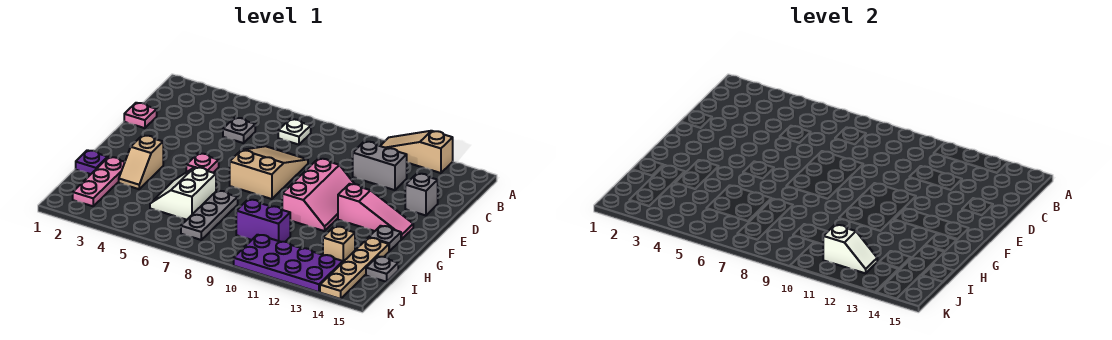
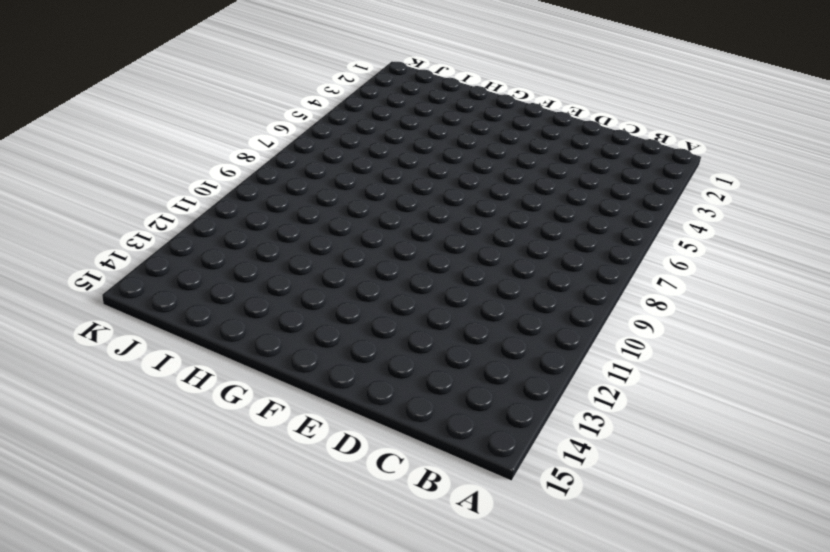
none -> tan slope A11:A13 level 1 top 13
none -> white plate B7 level 1
none -> grey plate C5 level 1

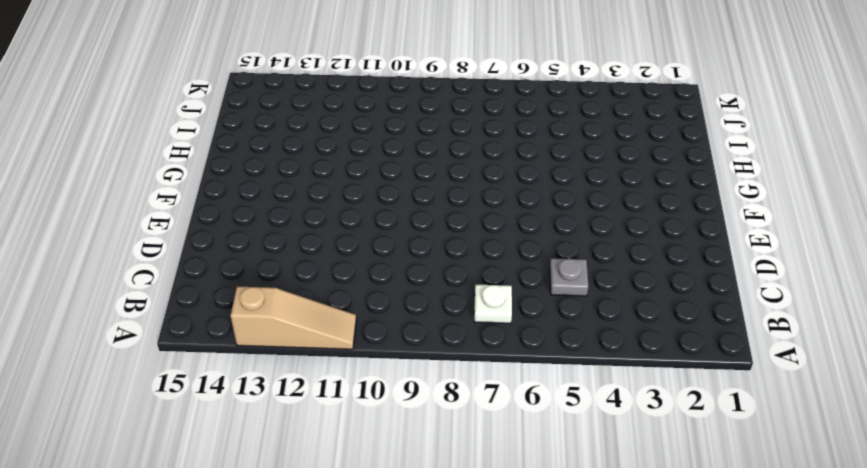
none -> grey brick C11:C12 level 1
none -> pink plate D1 level 1
none -> tan slope D7:F8 level 1 top F

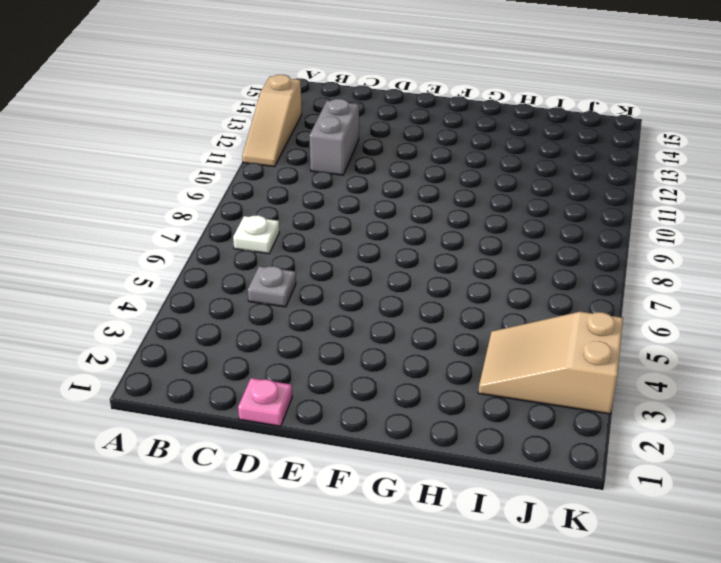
tan slope I3:K4 level 1 top K -> tan slope D7:F8 level 1 top F
none -> grey brick D14 level 1
none -> pink slope E10:G11 level 1 top 10
none -> pink plate F5 level 1

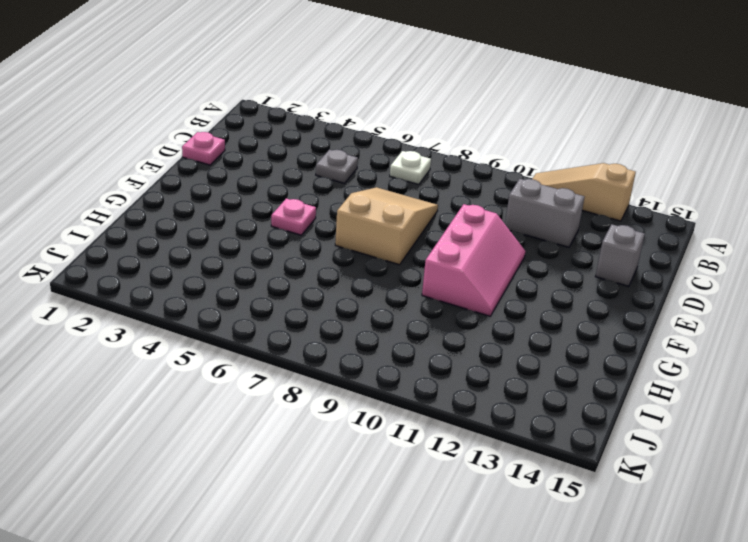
none -> pink slope F12:F14 level 1 top 12
none -> tan slope G3:H3 level 1 top G
none -> grey plate G14 level 1

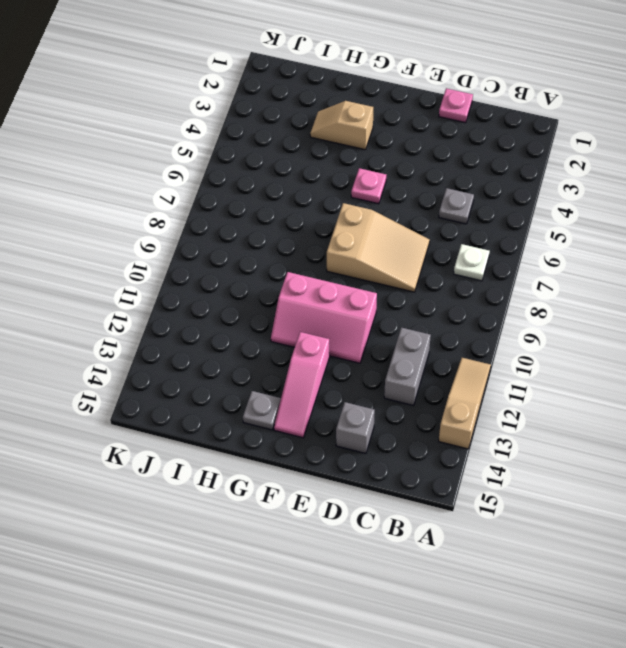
none -> purple plate H1 level 1
none -> pink plate H2:J2 level 1
none -> white slope H5:I6 level 1 top 6

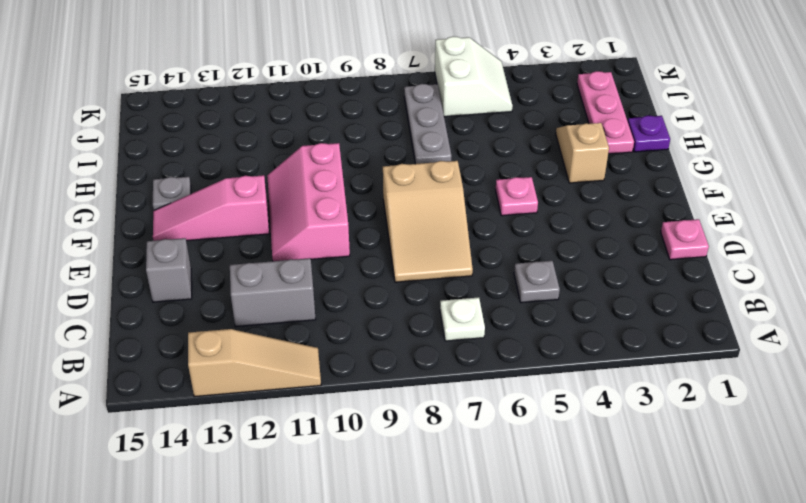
white slope J5:K6 level 1 top 6 -> white slope H5:I6 level 1 top 6
none -> tan plate H14:K14 level 1
none -> purple brick I9:I10 level 1
none -> tan brick I13 level 1

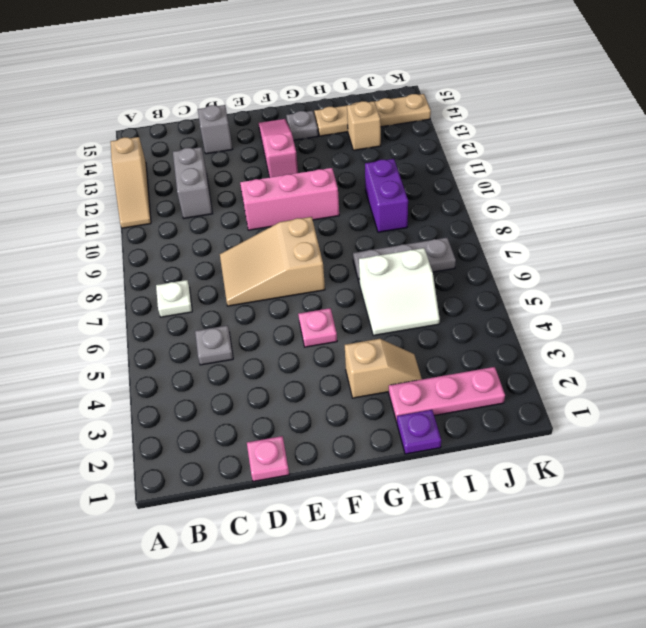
none -> grey plate I15 level 1
none -> purple plate J10:K13 level 1
none -> white slope J11:J12 level 2 top 11

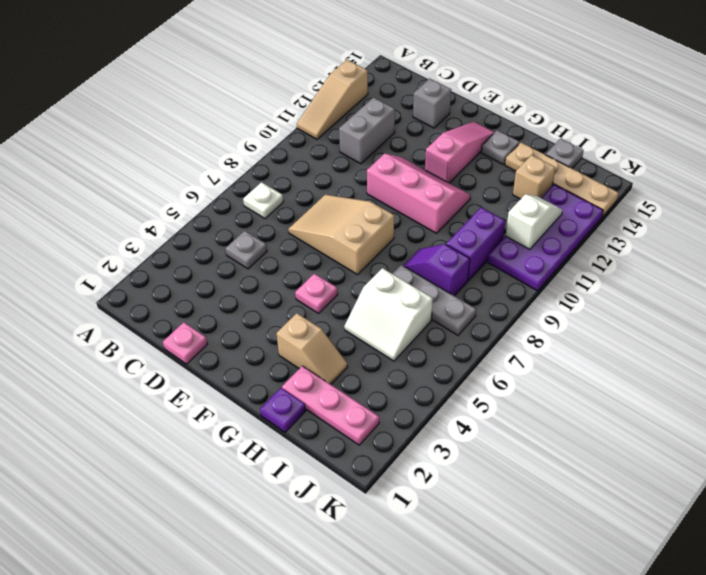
purple slope H8:I8 level 1 top I -> none

